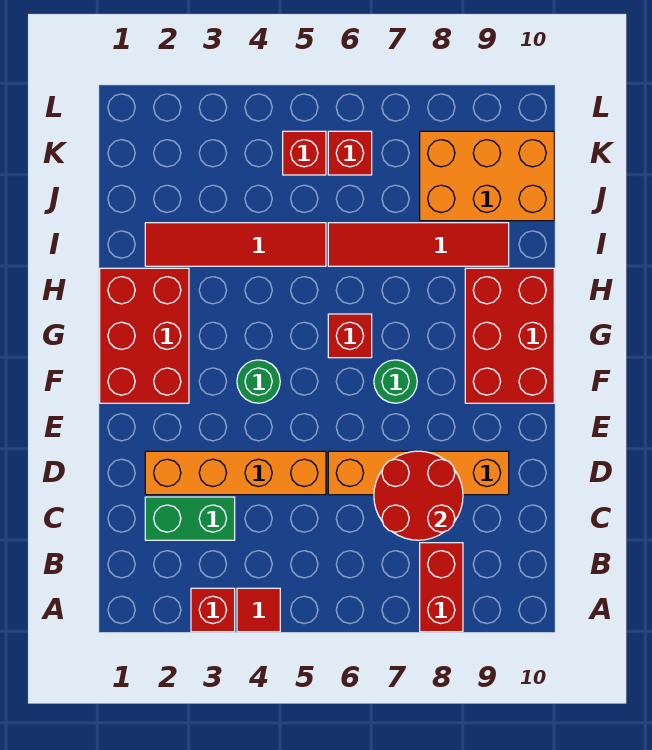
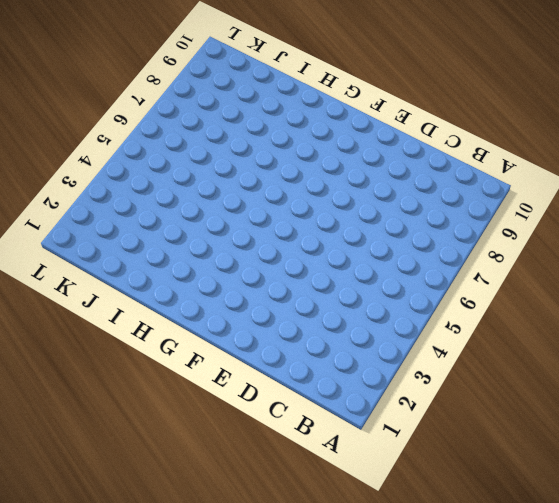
none -> red brick A3 level 1
none -> red tile A4 level 1
none -> red brick A8:B8 level 1

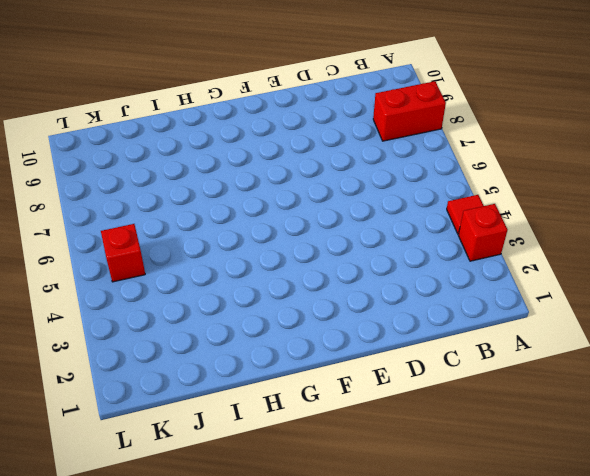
none -> green brick C2:C3 level 1
none -> orange brick D2:D5 level 1
none -> orange brick D6:D9 level 1

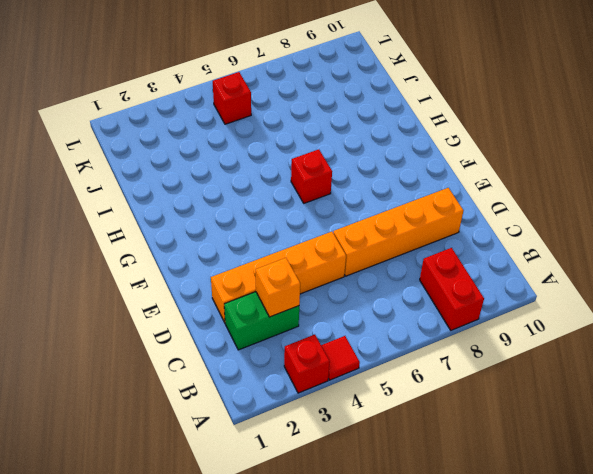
orange brick C3 level 2 -> none
none -> red brick F1:H2 level 1
none -> green round brick F4 level 1
none -> green round brick F7 level 1

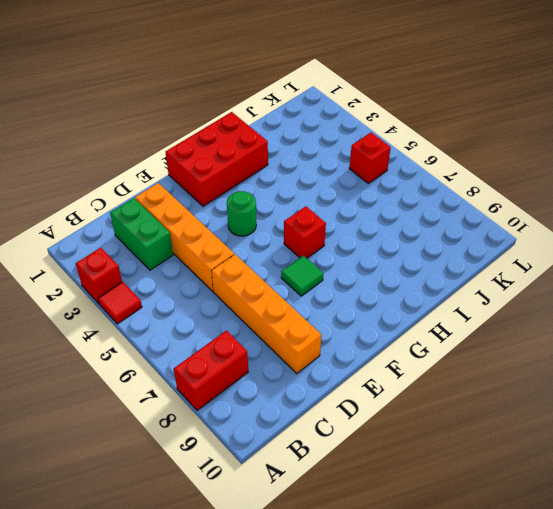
green tile F7 level 1 -> green round brick F7 level 1
none -> red brick F9:H10 level 1
none -> red tile I2:I5 level 1
none -> red tile I6:I9 level 1

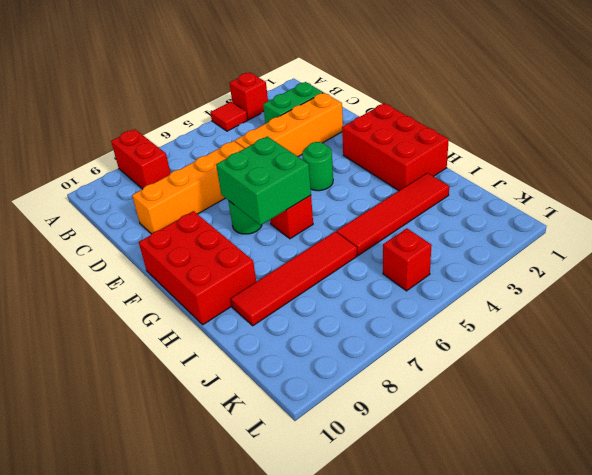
green brick F6:G7 level 2 -> none
none -> orange brick J8:K10 level 1
none -> red brick K6 level 1
none -> red round brick C7:D8 level 2

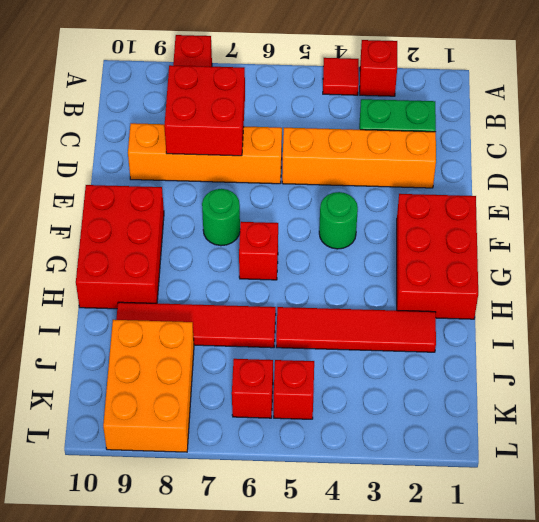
red brick C7:D8 level 2 -> red round brick C7:D8 level 2
orange brick J8:L9 level 1 -> orange brick J8:K10 level 1

